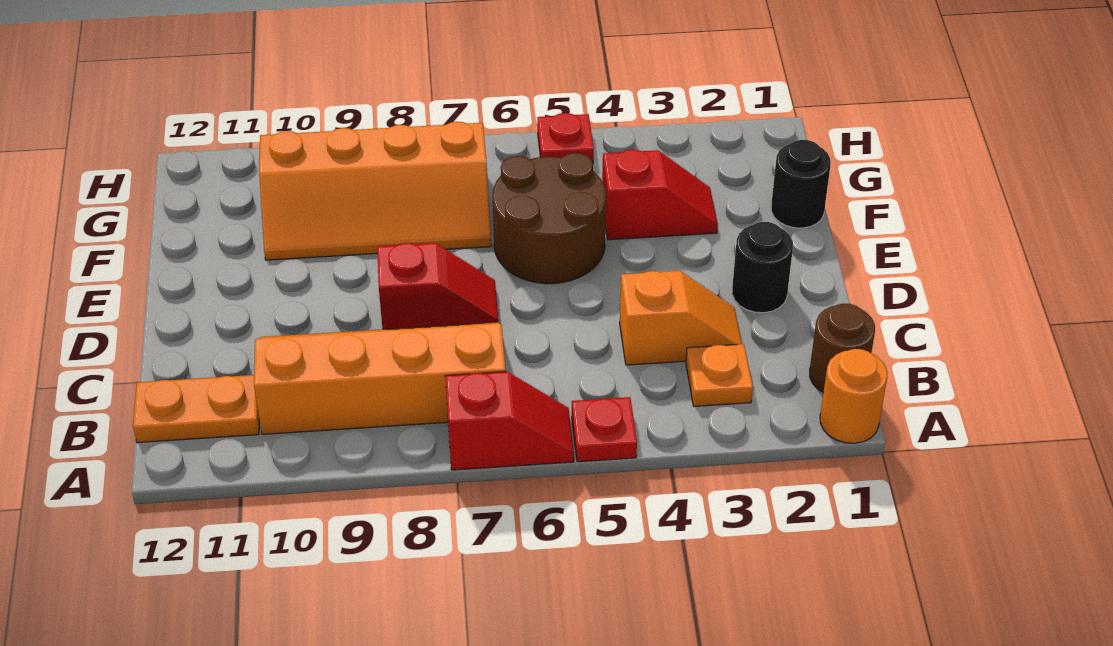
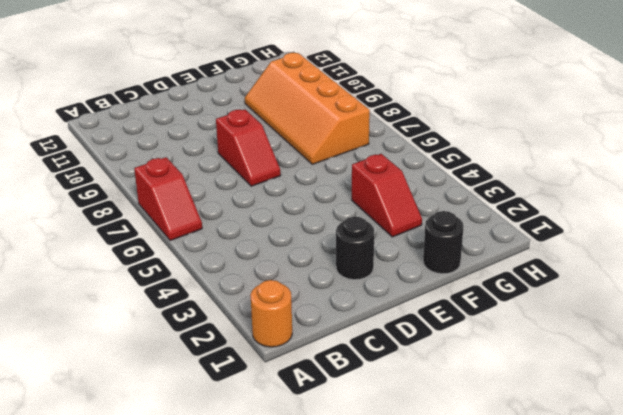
none -> red plate A5 level 1
none -> brown round brick B1 level 1
none -> orange plate B3 level 1

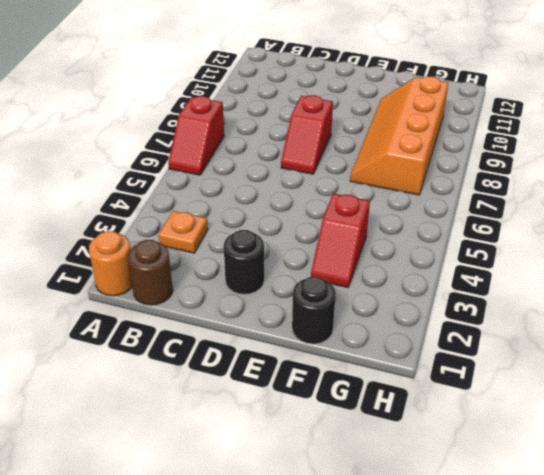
none -> red plate A5 level 1
none -> orange slope B7:C10 level 1 top B
none -> orange plate B11:B12 level 1

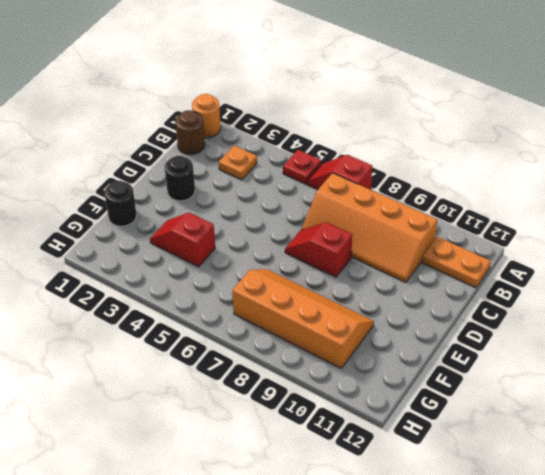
none -> orange slope C3:C4 level 1 top 4
none -> brown round brick E5:F6 level 1
none -> red plate H5 level 1

